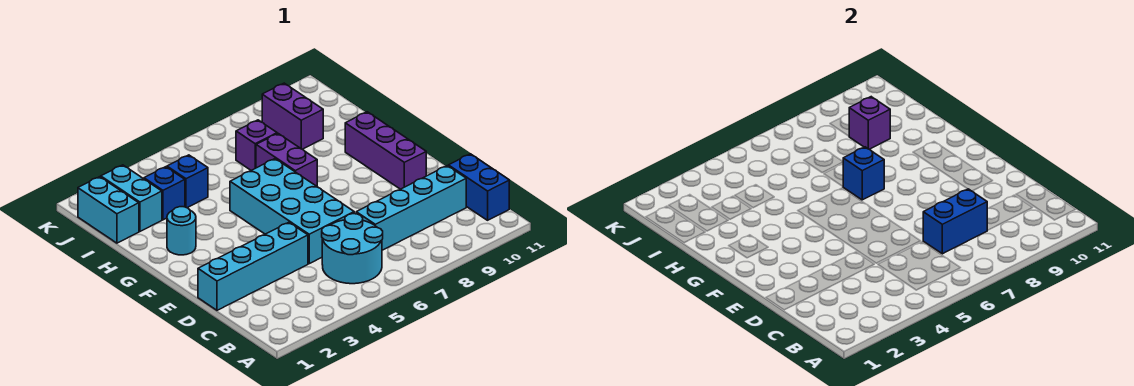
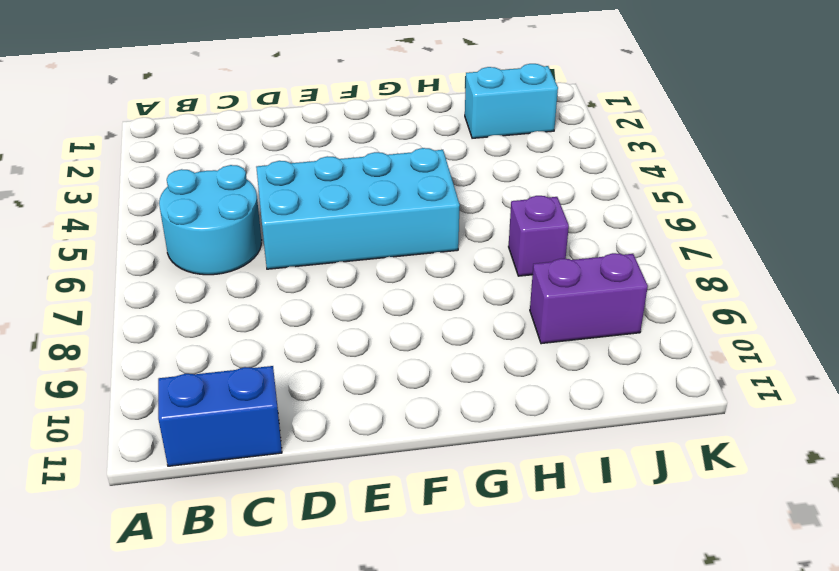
none -> cyan brick C7:C10 level 1
none -> cyan brick D1:D4 level 1
none -> purple brick E10:G10 level 1

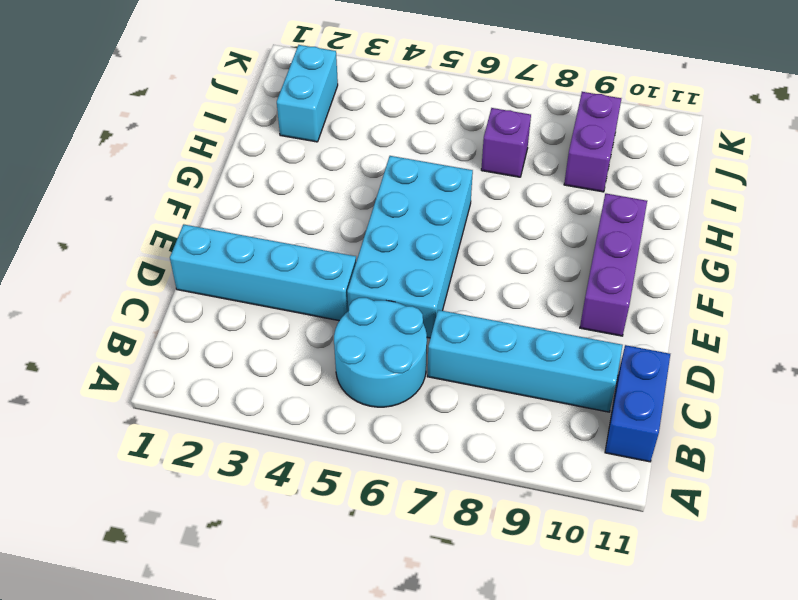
none -> cyan round brick G2 level 1
none -> purple brick G7:H7 level 1
none -> cyan brick I1:J1 level 1

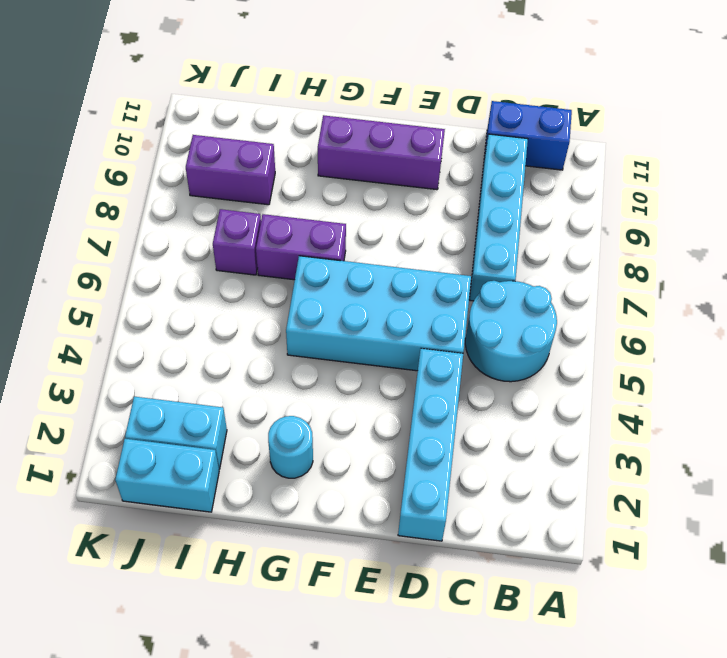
none -> blue brick I3 level 1
none -> blue brick I4 level 1
none -> blue brick C7:C8 level 2

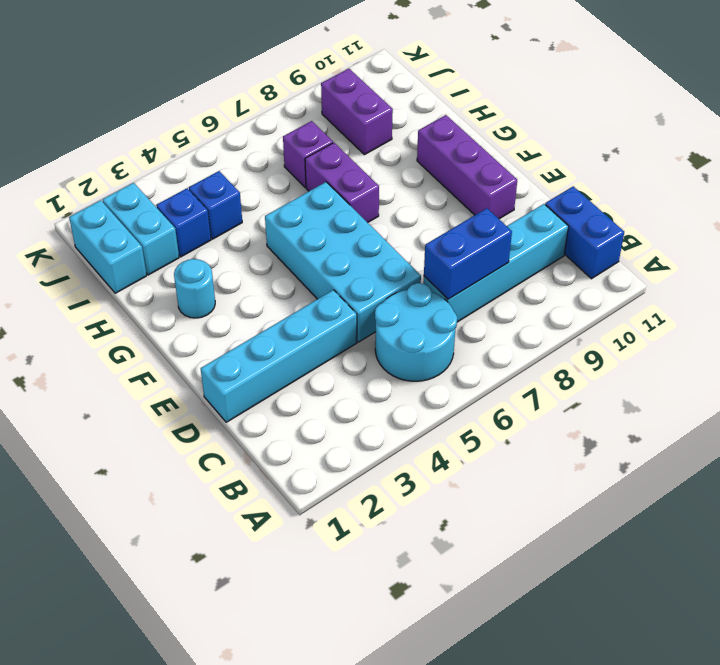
none -> blue brick G7 level 2
none -> purple brick I9 level 2

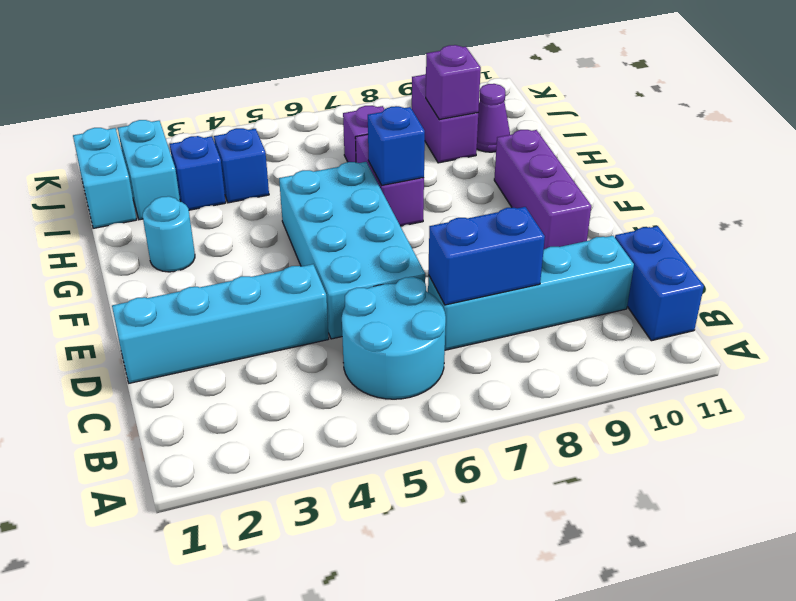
purple cone I10 level 1 -> none

